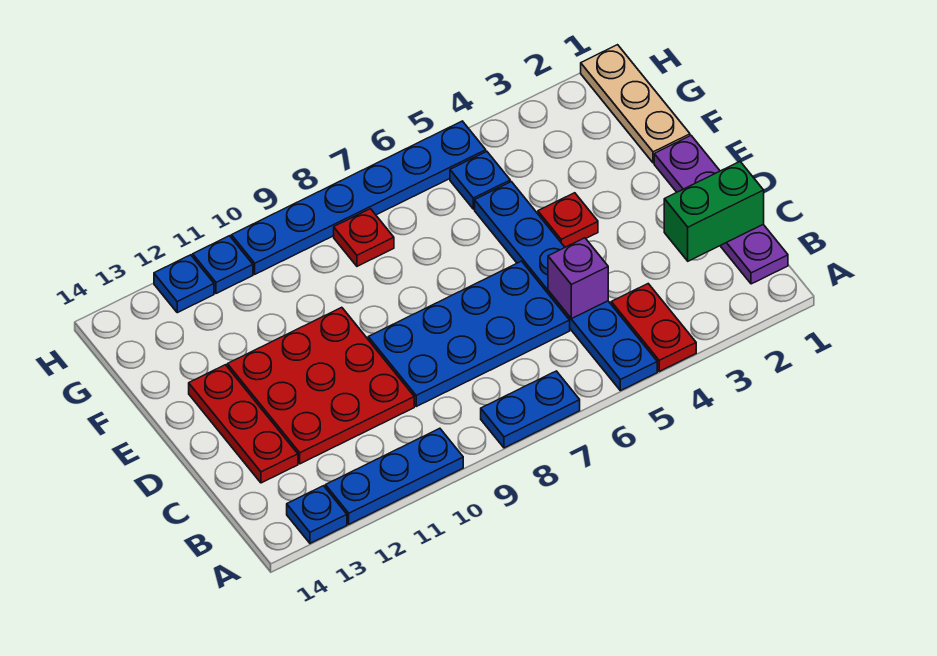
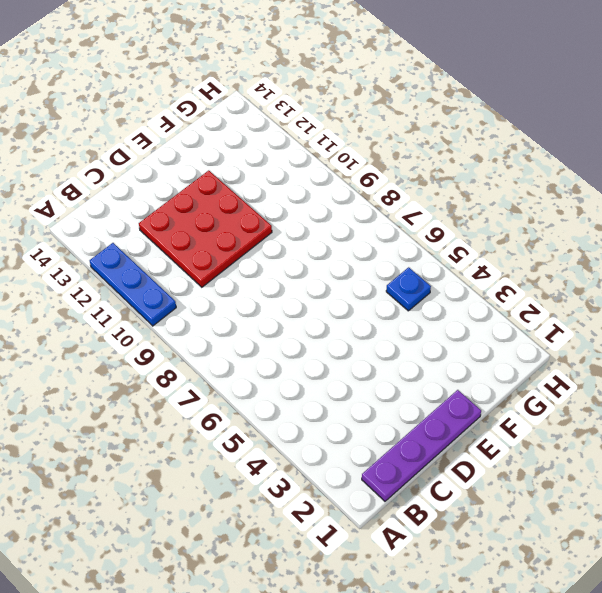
none -> red plate A4:B4 level 1
none -> blue plate A5:F5 level 1
none -> blue plate A7:A8 level 1

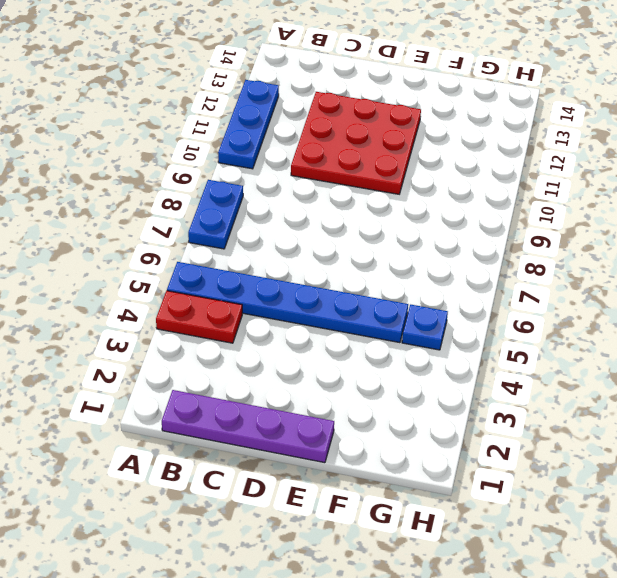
none -> blue plate A13 level 1
none -> blue plate C6:D9 level 1
none -> red plate C13:E13 level 1

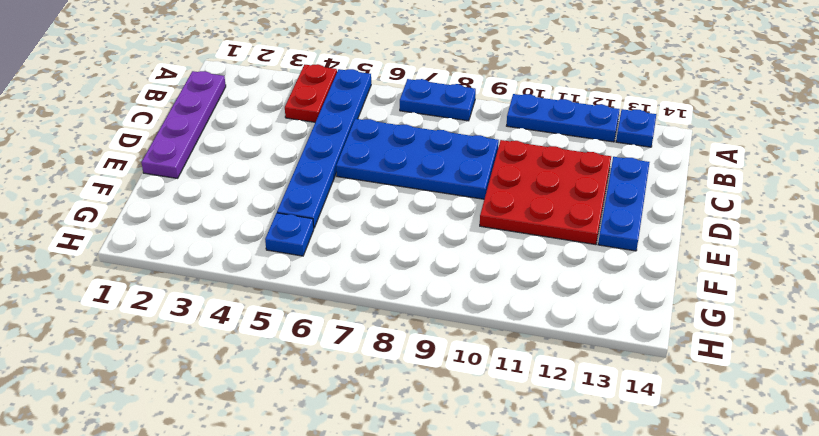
blue plate C13:E13 level 1 -> red plate C13:E13 level 1
none -> red plate E4 level 1
none -> tan plate F1:H1 level 1
none -> red plate G8 level 1

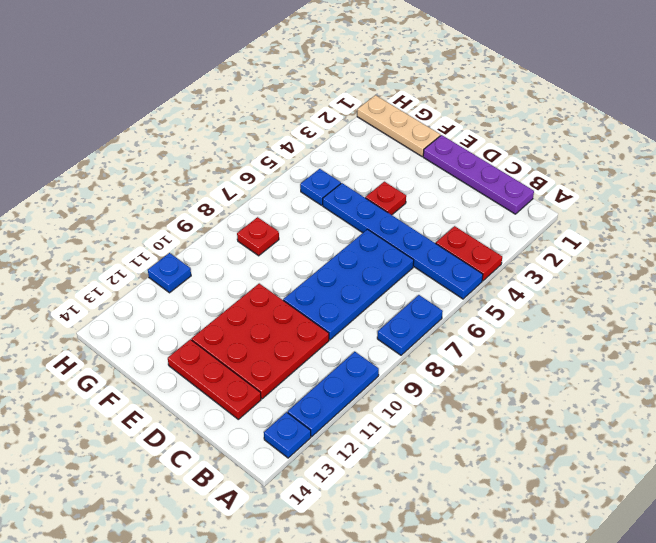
none -> blue plate H5:H10 level 1
none -> blue plate H12 level 1
none -> green brick C1:C2 level 2

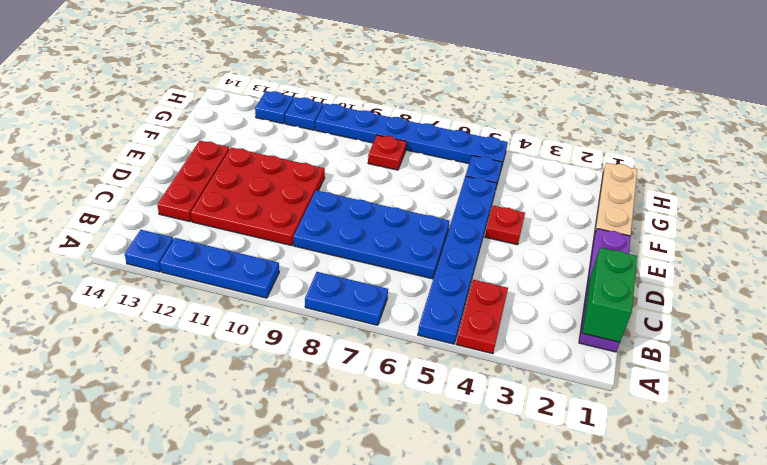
green brick B1:C1 level 2 -> green brick C1:C2 level 2
none -> purple brick C5 level 2

